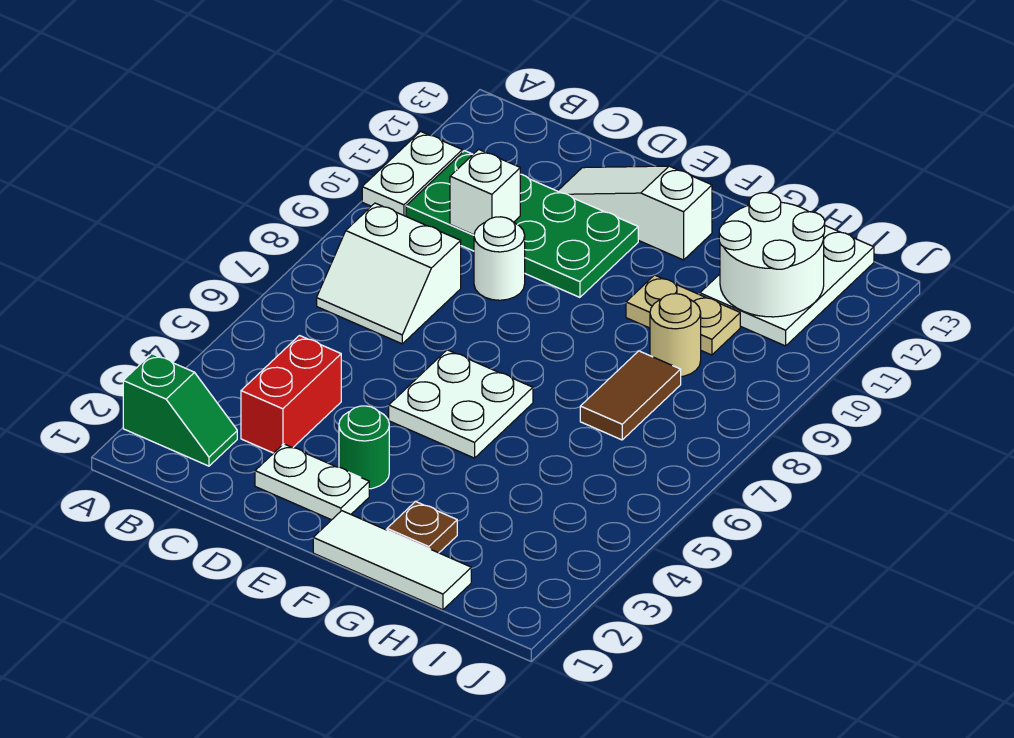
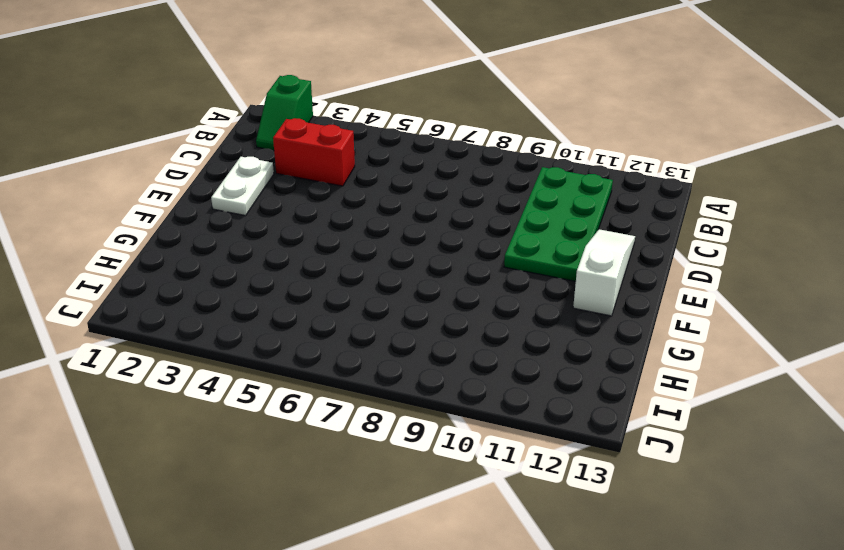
none -> white plate A10:A11 level 1
none -> white slope B7:C8 level 1 top 8
none -> white round brick D9 level 1

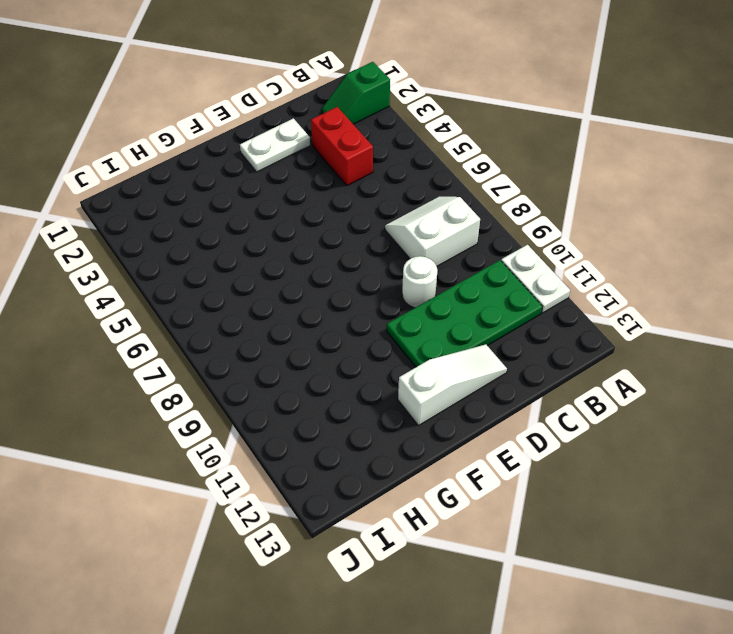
none -> green round brick E3 level 1
none -> white plate E5:F6 level 1
none -> white tile F1:H1 level 1

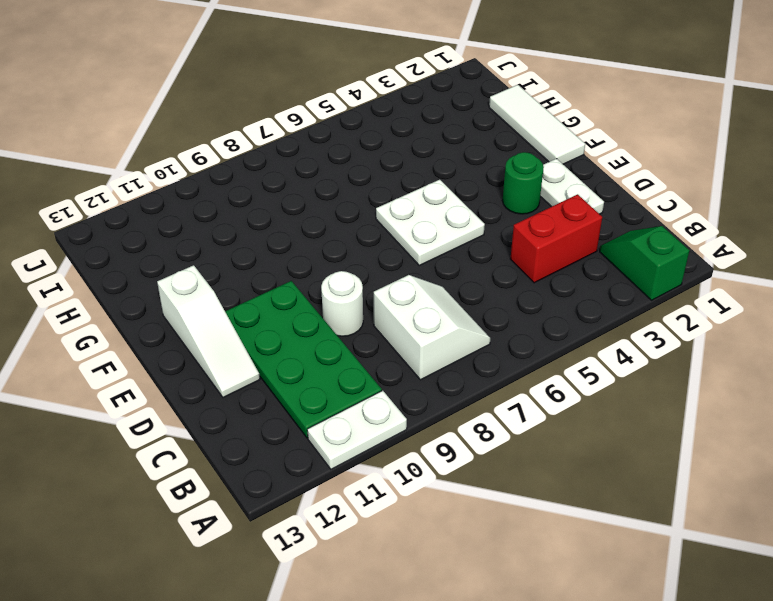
none -> brown plate G2 level 1
none -> tan plate G10:H10 level 1
none -> brown tile H7:H8 level 1

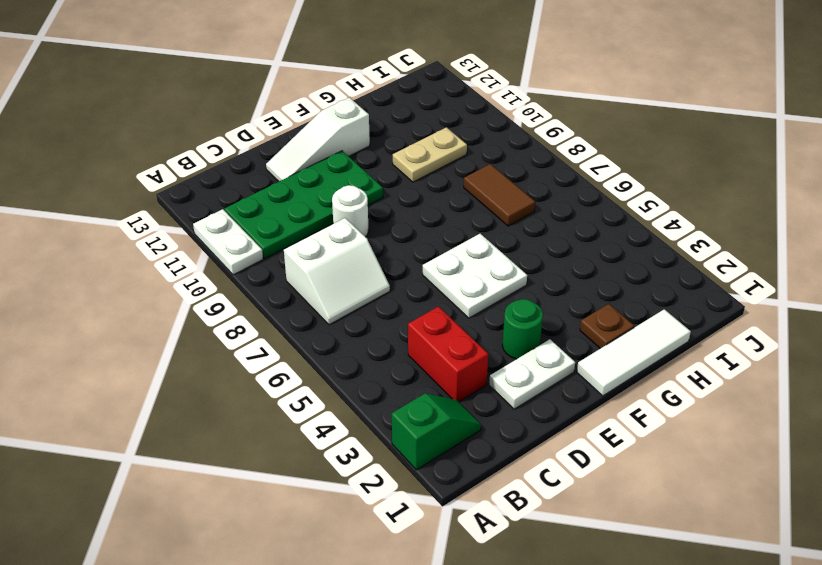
none -> tan round brick H9 level 1
none -> white plate H11:I13 level 1
none -> white brick C10 level 2

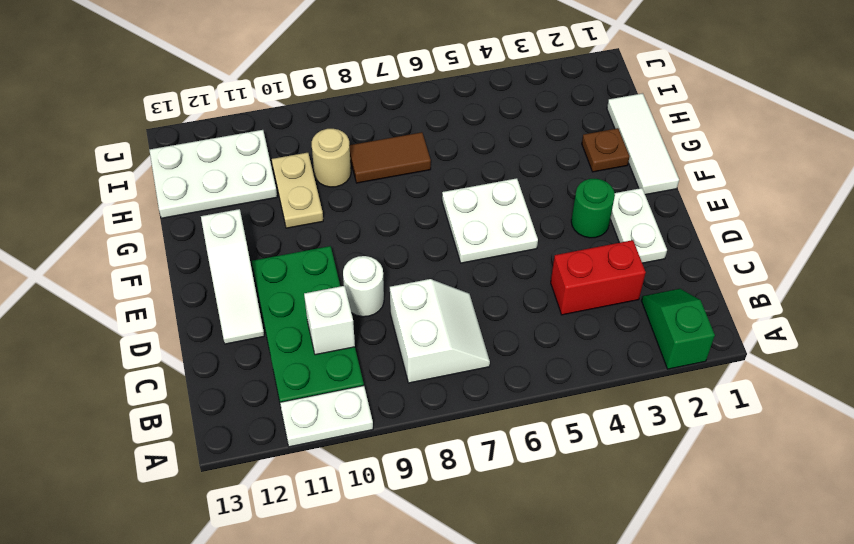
none -> white round brick H11:I12 level 2

